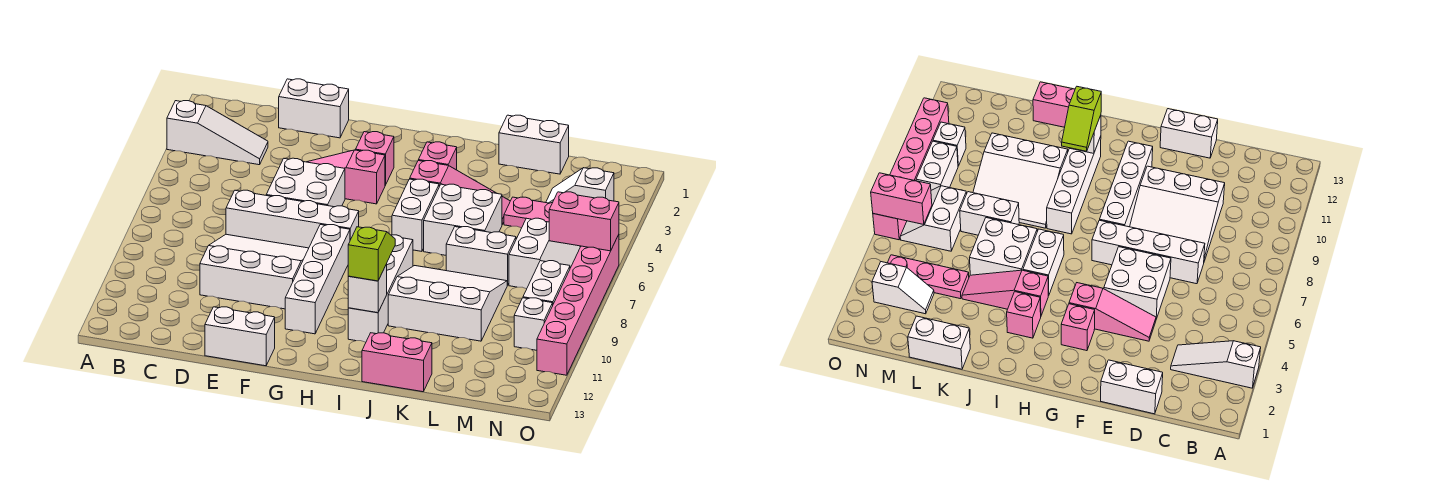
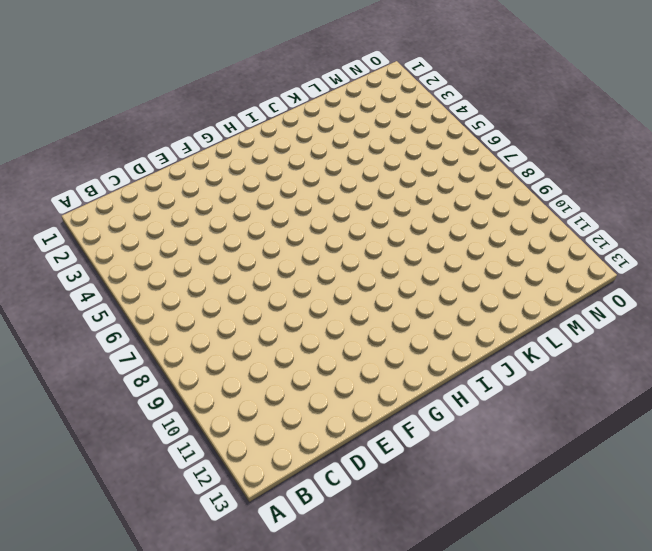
none -> white slope A3:C3 level 1 top A
none -> white brick D1:E1 level 1
none -> white brick D7:G7 level 1

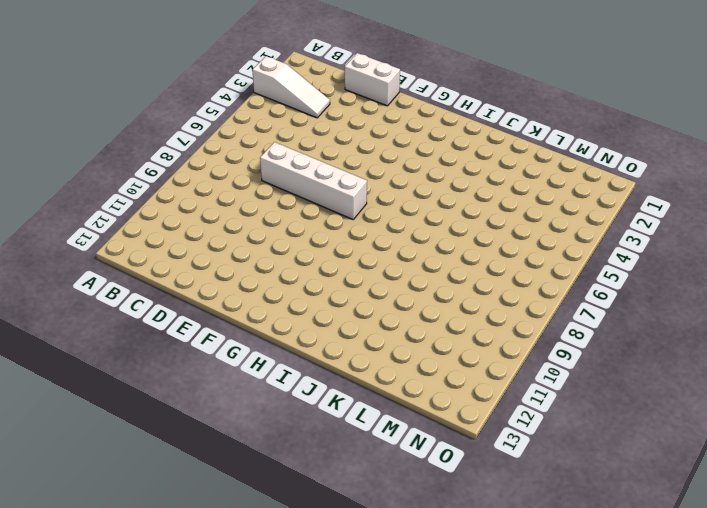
none -> white slope D8:F10 level 1 top 10
none -> pink slope E4:G4 level 1 top G
none -> white brick E5:F6 level 1

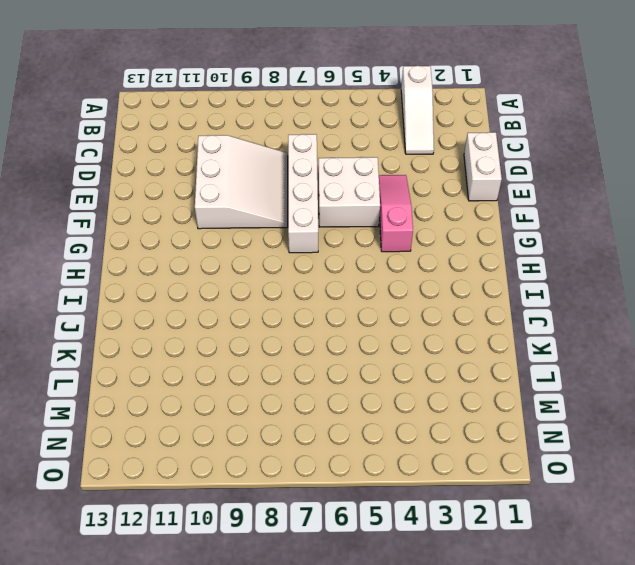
none -> white brick E13:F13 level 1
none -> pink brick G3 level 1
none -> white brick G8:G11 level 1

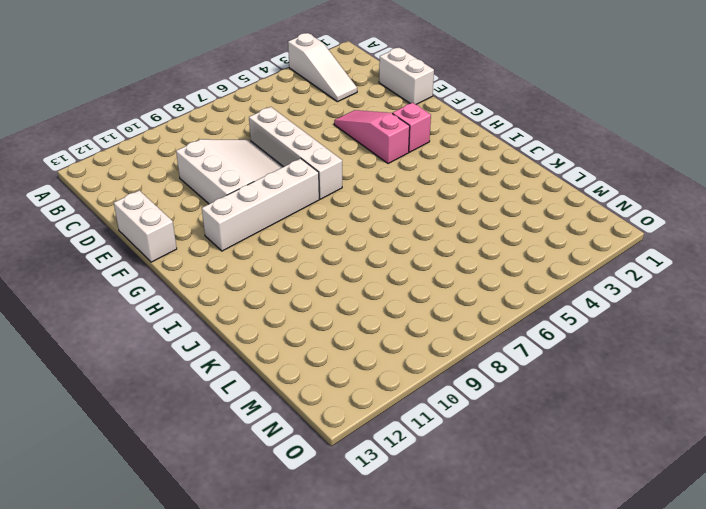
none -> white brick E5:F6 level 1
none -> pink brick I3 level 1
none -> pink slope I4:K4 level 1 top I

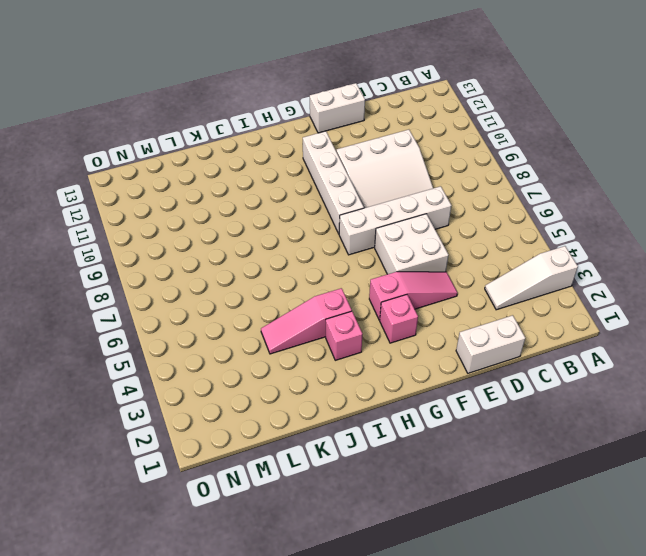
none -> white brick I5:I6 level 1
none -> white brick I8:I11 level 1
none -> white brick J5:K6 level 1

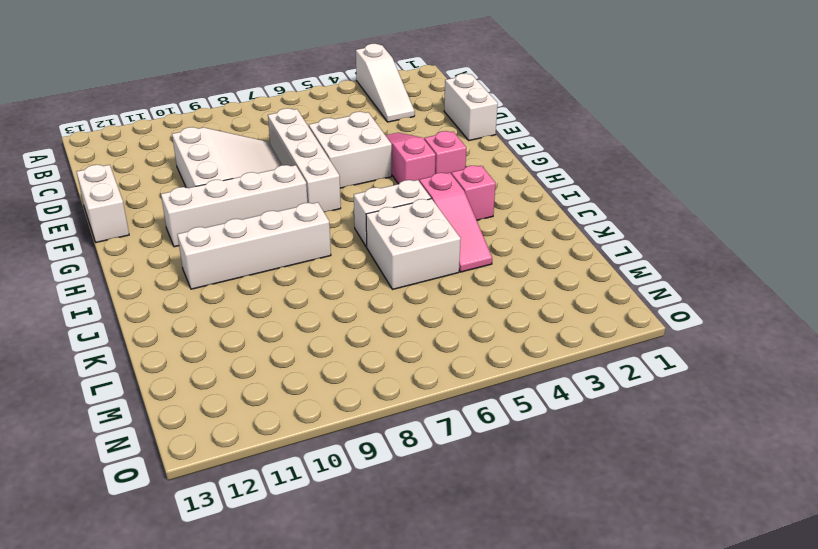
none -> white slope J8:L10 level 1 top 10
none -> pink brick J13:K13 level 1
none -> white brick K1:L1 level 1

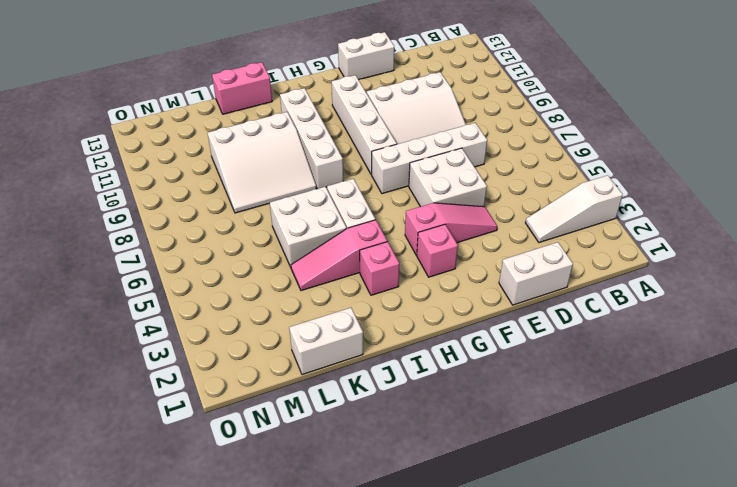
none -> white brick K7:L7 level 1
none -> pink plate L4:N4 level 1
none -> white slope M3:N3 level 1 top N

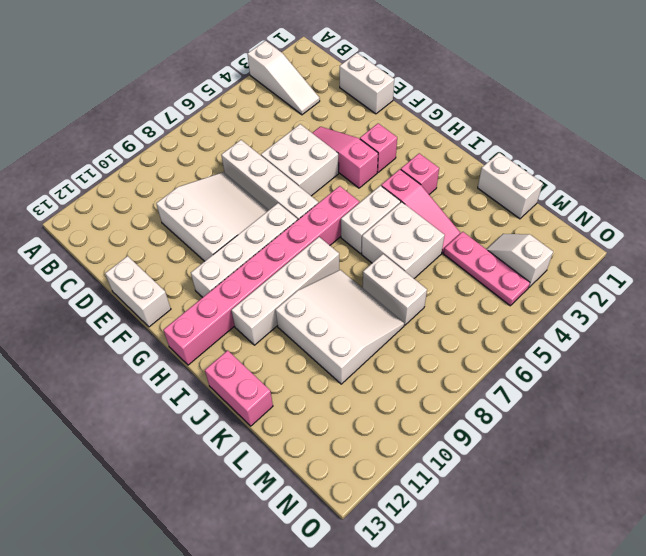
pink brick H6:H13 level 1 -> none
none -> white slope M6:N7 level 1 top M
none -> white brick N8:N9 level 1
none -> white brick N10 level 1

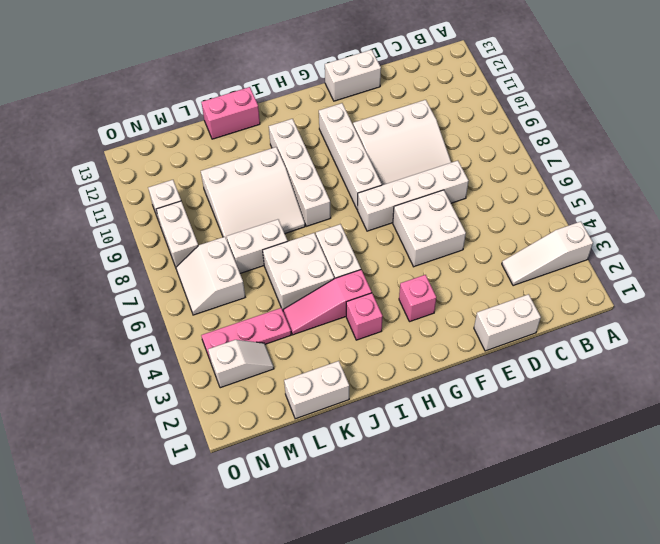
none -> pink slope E4:G4 level 1 top G
none -> pink brick O6:O11 level 1
none -> white brick I11 level 2

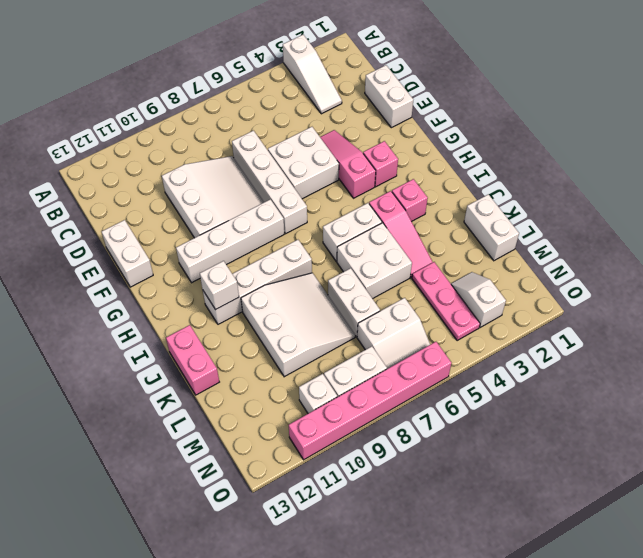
none -> pink brick N6:O6 level 2
none -> lime slope I10:I11 level 3 top 11

